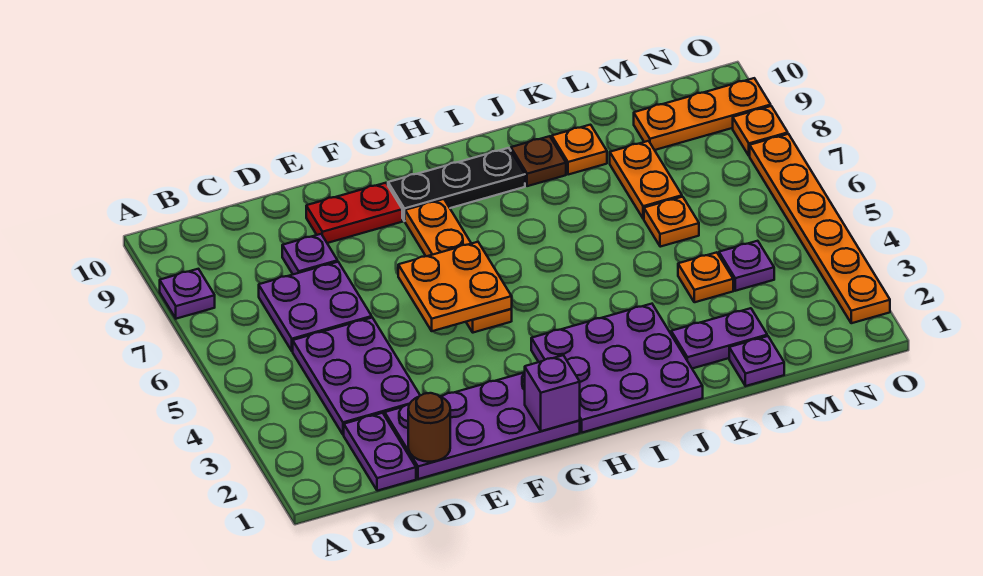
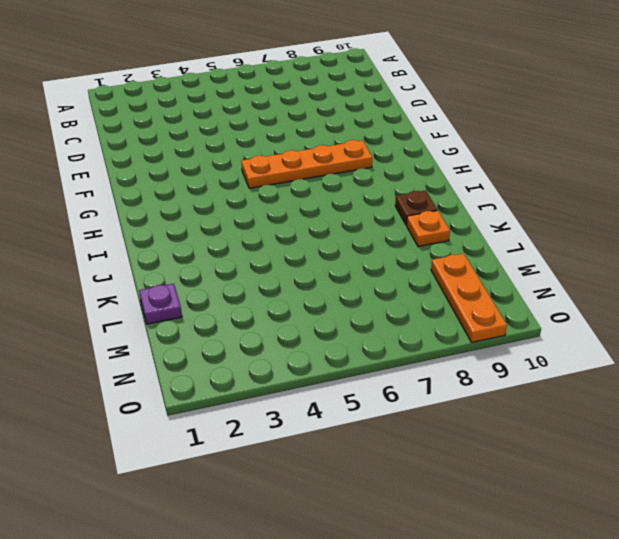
none -> purple plate A8 level 1
none -> purple plate C1:C2 level 1
none -> purple plate C3:D5 level 1

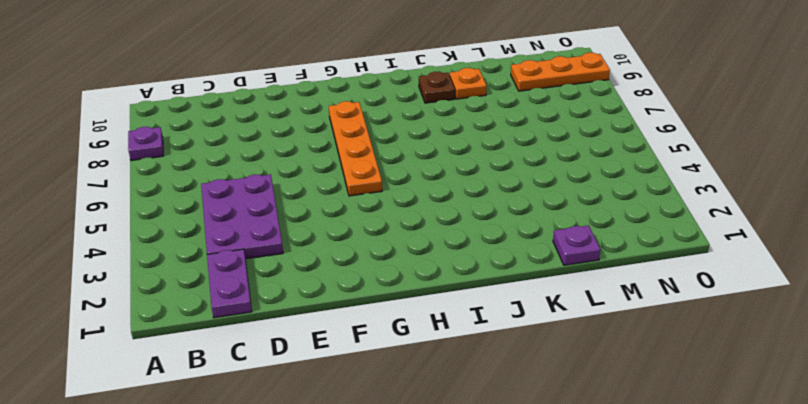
none -> purple plate C6:D7 level 1
none -> purple plate D1:G2 level 1
none -> purple plate D8 level 1

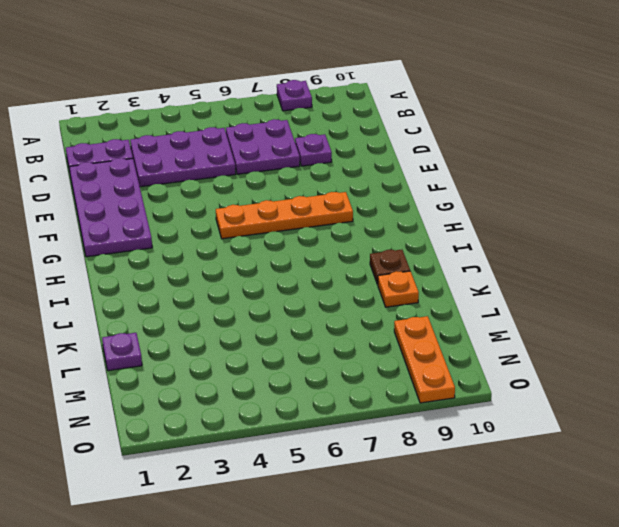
none -> red plate E9:F9 level 1
none -> black plate G9:I9 level 1
none -> purple plate H1:J3 level 1

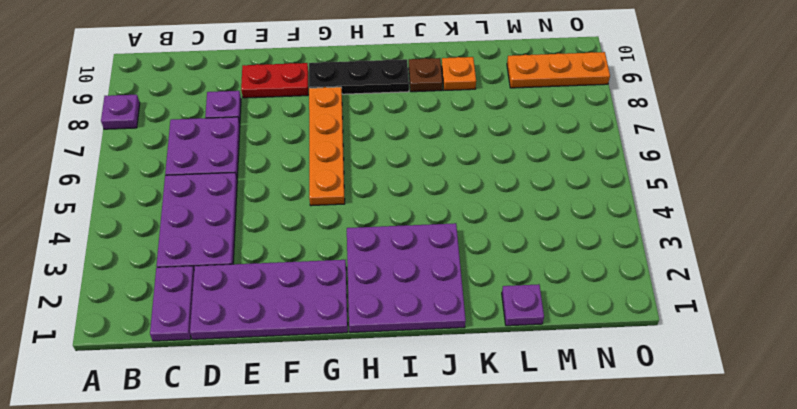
none -> purple plate K2:L2 level 1
none -> orange plate L4 level 1
none -> orange plate L6 level 1

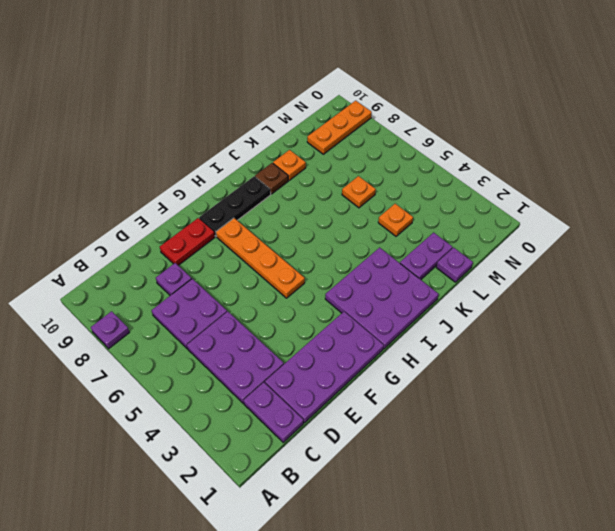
none -> orange plate L7:L8 level 1
none -> purple plate M4 level 1
none -> orange plate O2:O7 level 1

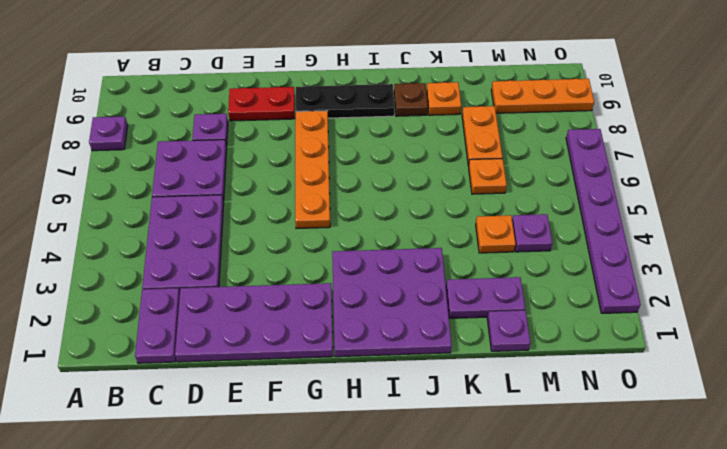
purple plate O2:O7 level 1 -> orange plate O2:O7 level 1
none -> orange plate O8 level 1
none -> brown round brick D1 level 2
none -> orange plate F5:G6 level 2

